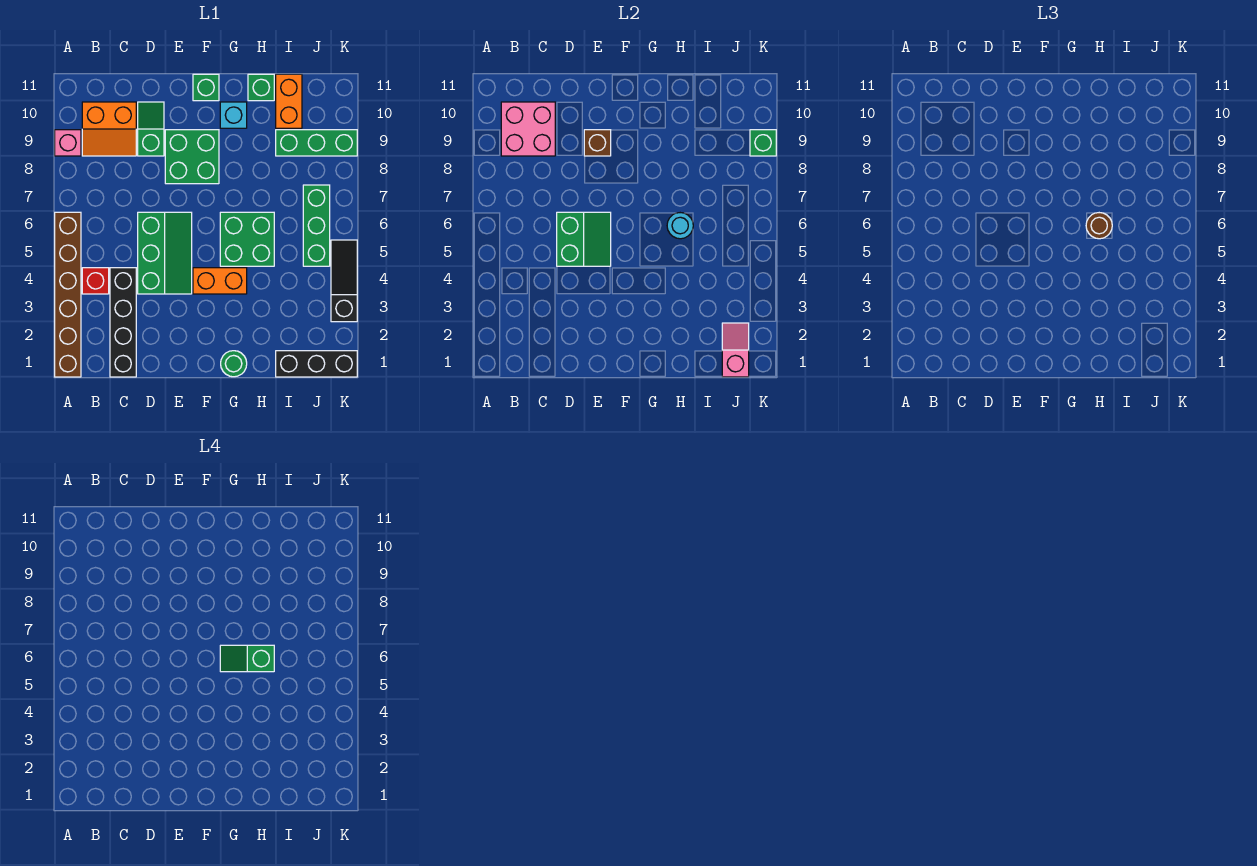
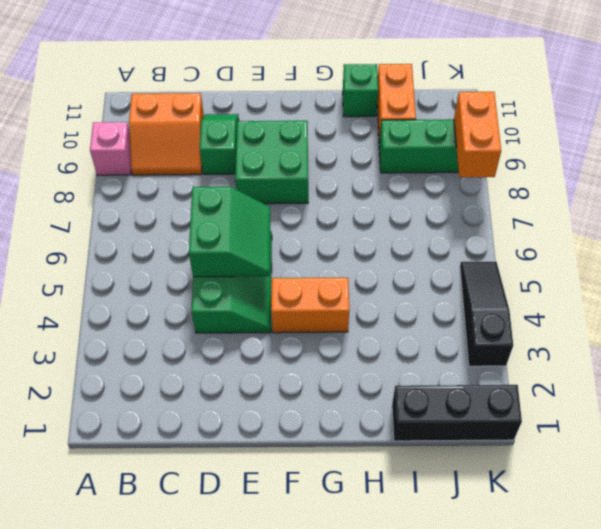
orange brick K8:K9 level 2 -> green brick K9 level 2
none -> brown brick A1:A6 level 1
none -> red brick B4 level 1
none -> black brick C1:C4 level 1

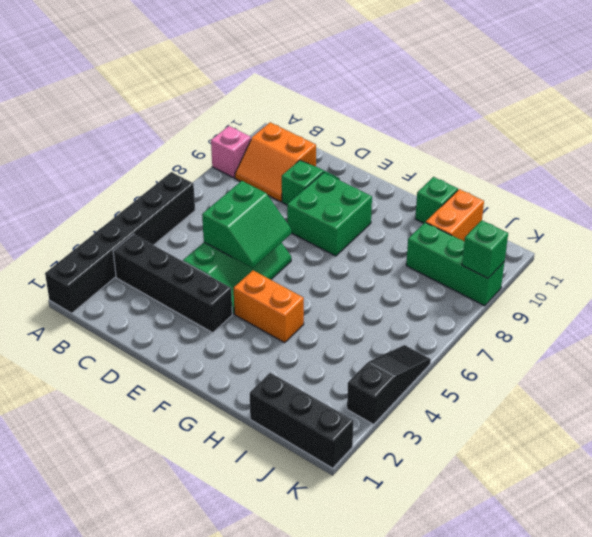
black brick A1:A6 level 1 -> brown brick A1:A6 level 1
black brick B3:E3 level 1 -> black brick C1:C4 level 1
none -> red brick B4 level 1
none -> green brick F11 level 1
none -> green round brick G1 level 1

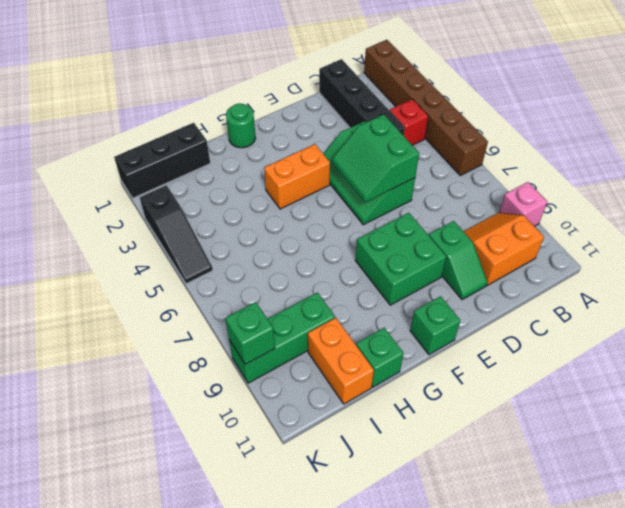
none -> green brick G5:H6 level 1
none -> cyan brick G10 level 1
none -> green brick J5:J7 level 1

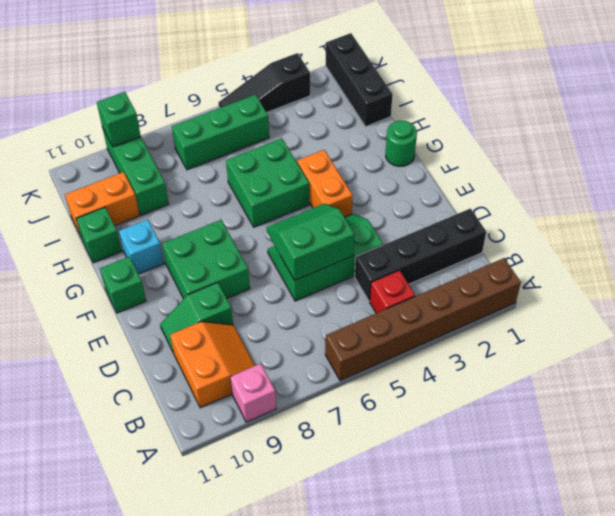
none -> pink brick B9:C10 level 2
none -> brown brick E9 level 2
none -> cyan round brick H6 level 2

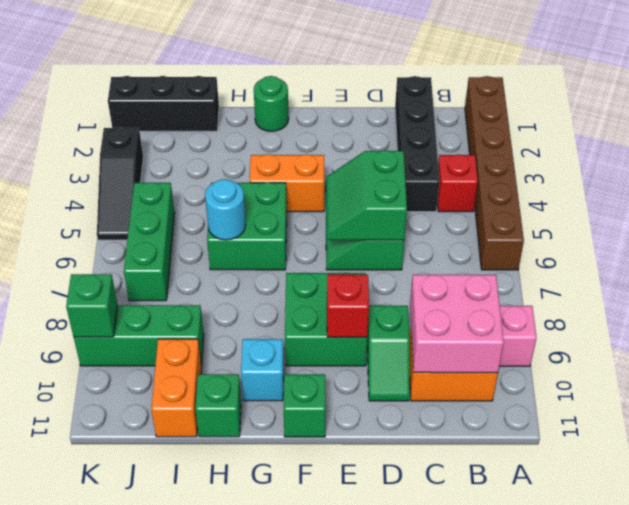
red brick E9 level 2 -> brown brick E9 level 2
none -> pink slope J1:J2 level 2 top 1
none -> brown round brick H6 level 3
none -> green slope G6:H6 level 4 top H

